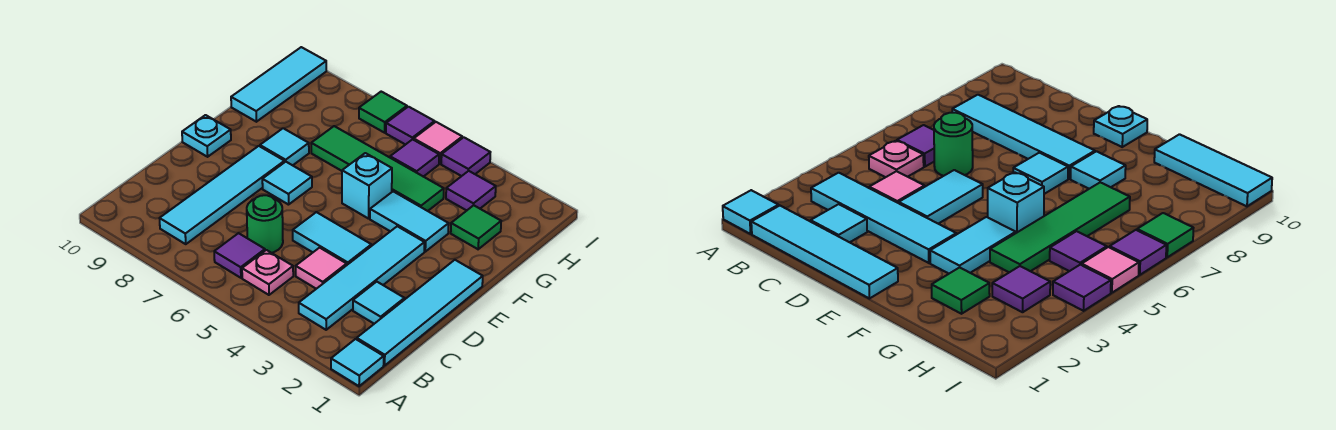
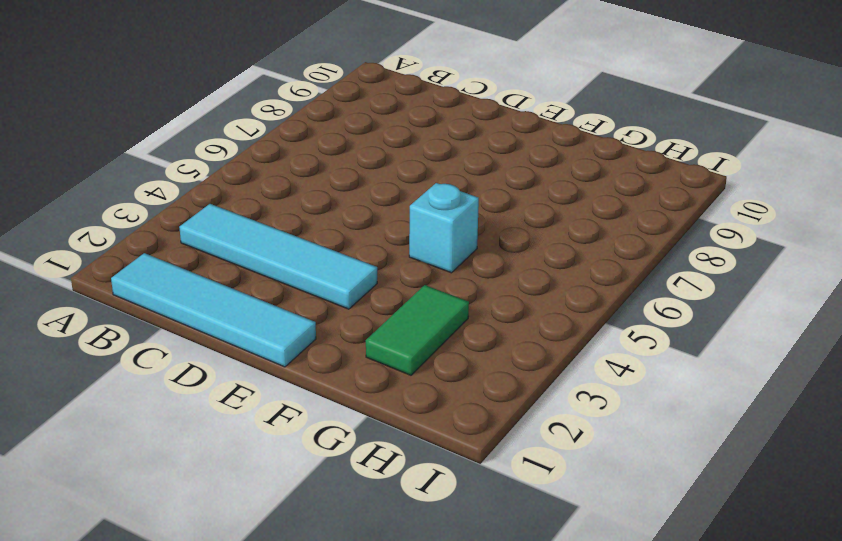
green tile G2:G3 level 1 -> green tile G2 level 1
none -> cyan tile A1 level 1
none -> pink plate B5 level 1
none -> purple tile B6 level 1

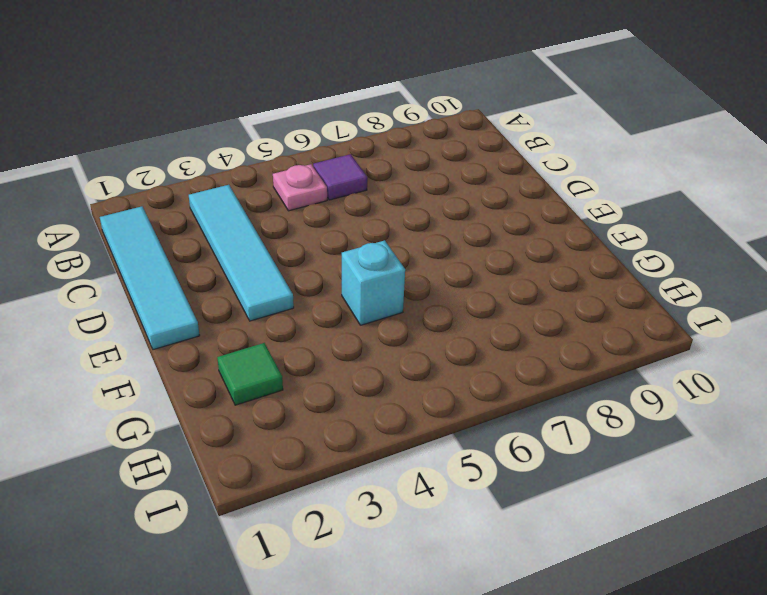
none -> cyan tile A1 level 1
none -> cyan tile B8:E8 level 1
none -> cyan tile C2 level 1

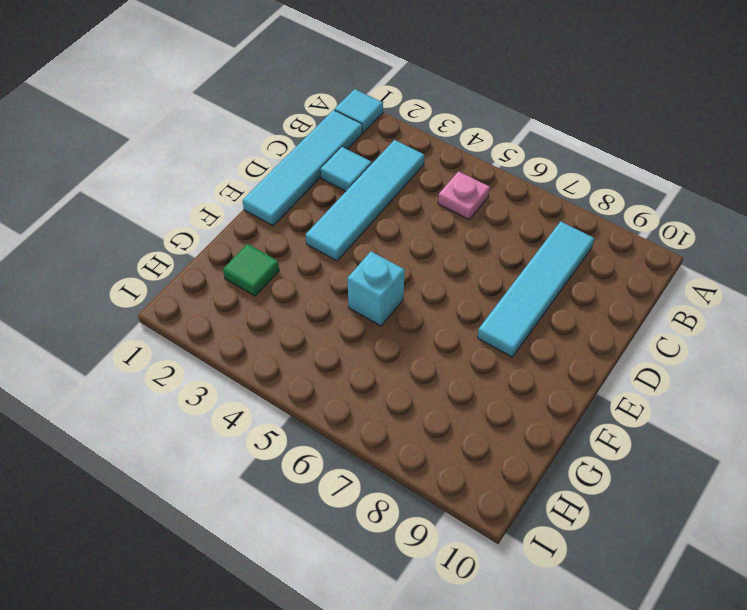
none -> purple tile B6 level 1
none -> pink tile C4 level 1
none -> green round brick C6 level 1

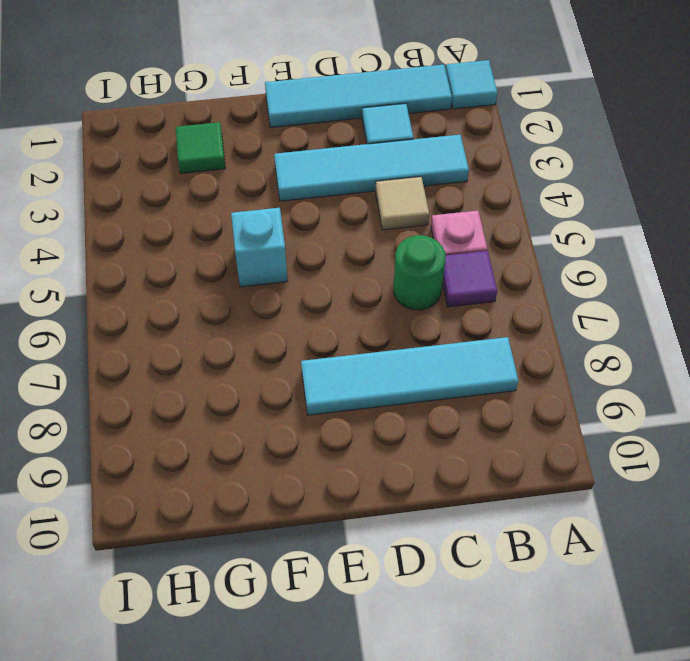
tan tile C4 level 1 -> pink tile C4 level 1
none -> cyan tile D4:D5 level 1
none -> cyan tile E7 level 1
none -> cyan plate E10 level 1

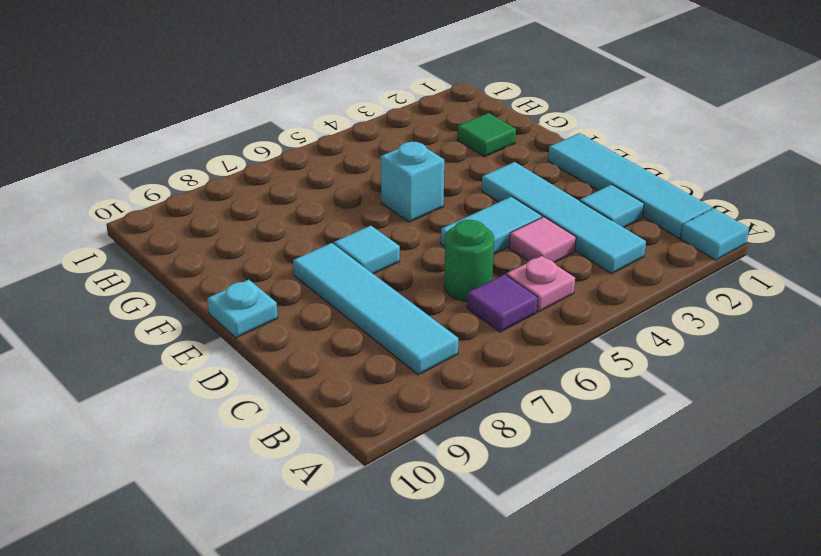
none -> cyan tile F3:F4 level 1
none -> cyan tile F8 level 1
none -> green tile G4:G7 level 1

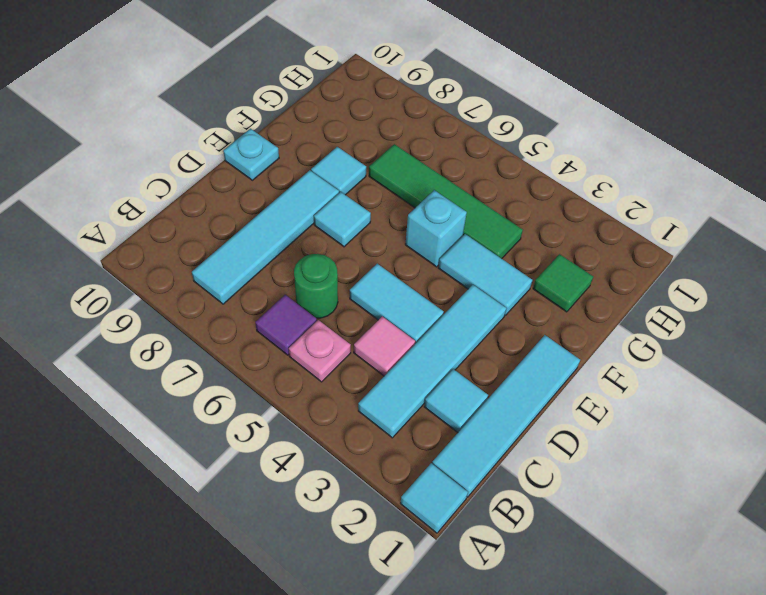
none -> cyan tile G10:I10 level 1
none -> purple tile H3 level 1
none -> purple tile H5 level 1

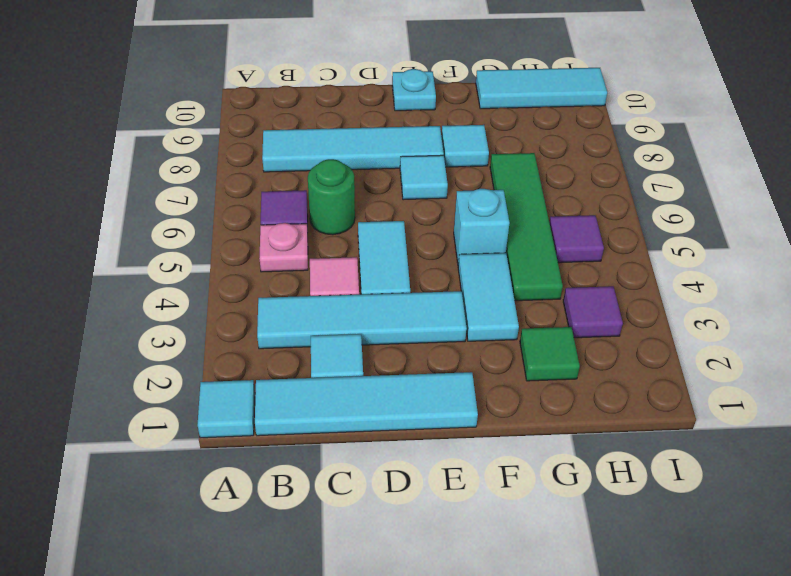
none -> purple tile I4 level 1
none -> pink tile I5 level 1
none -> purple tile I6 level 1

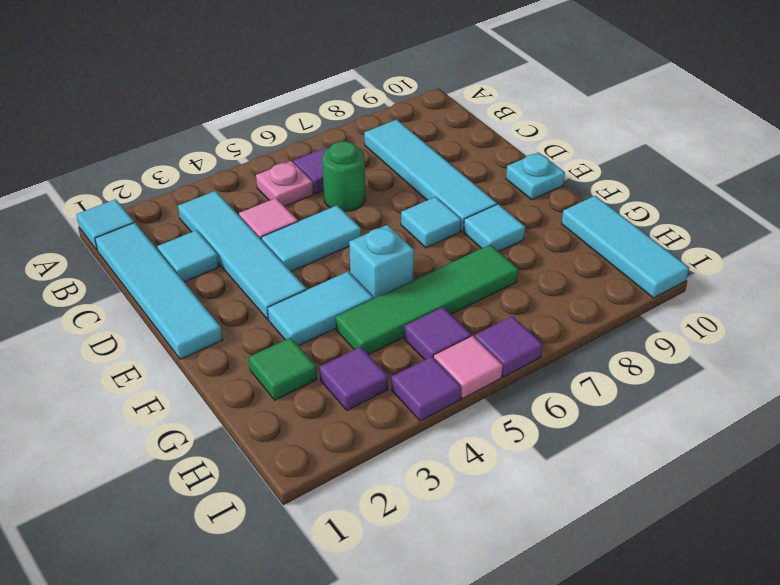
none -> green tile I7 level 1

